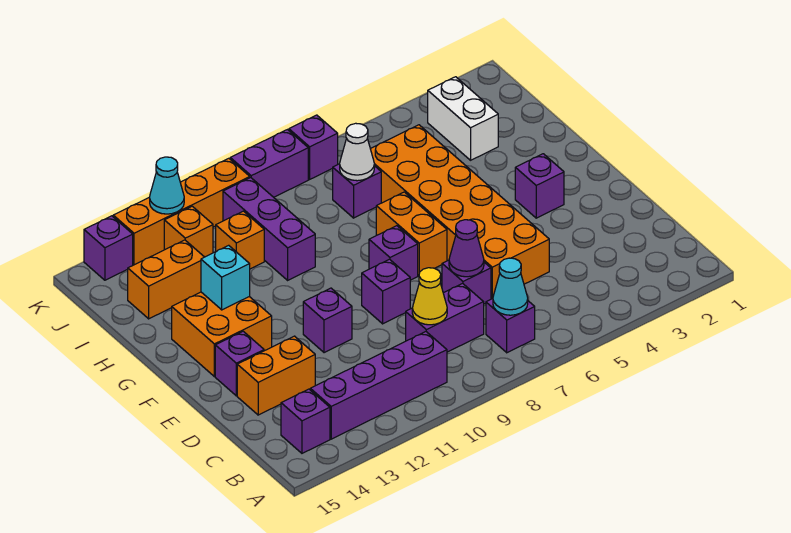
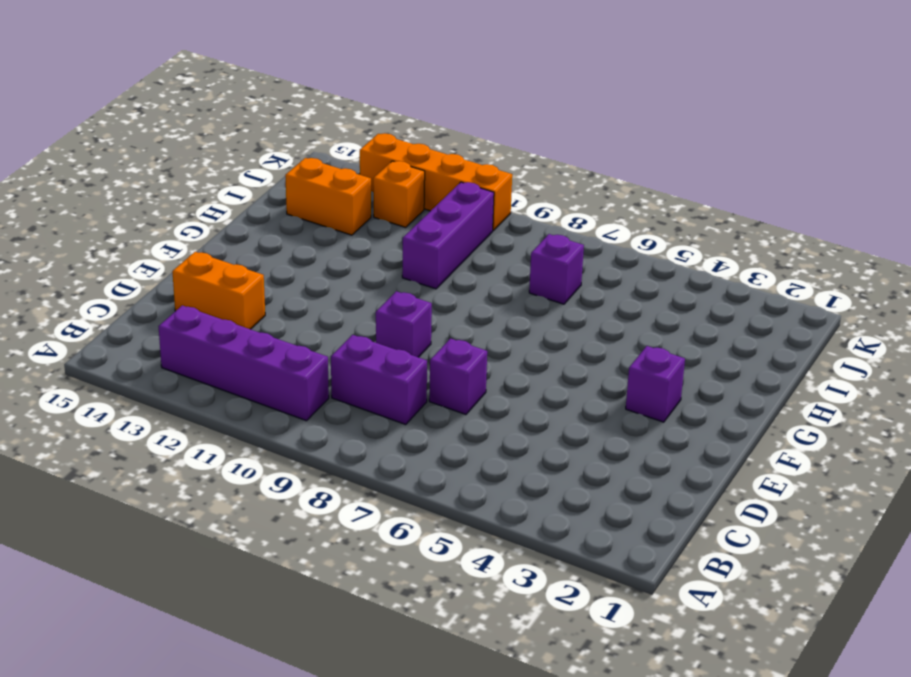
none -> purple brick B7 level 1
none -> purple brick B14 level 1
none -> orange brick D5:I6 level 1
none -> purple brick E11 level 1

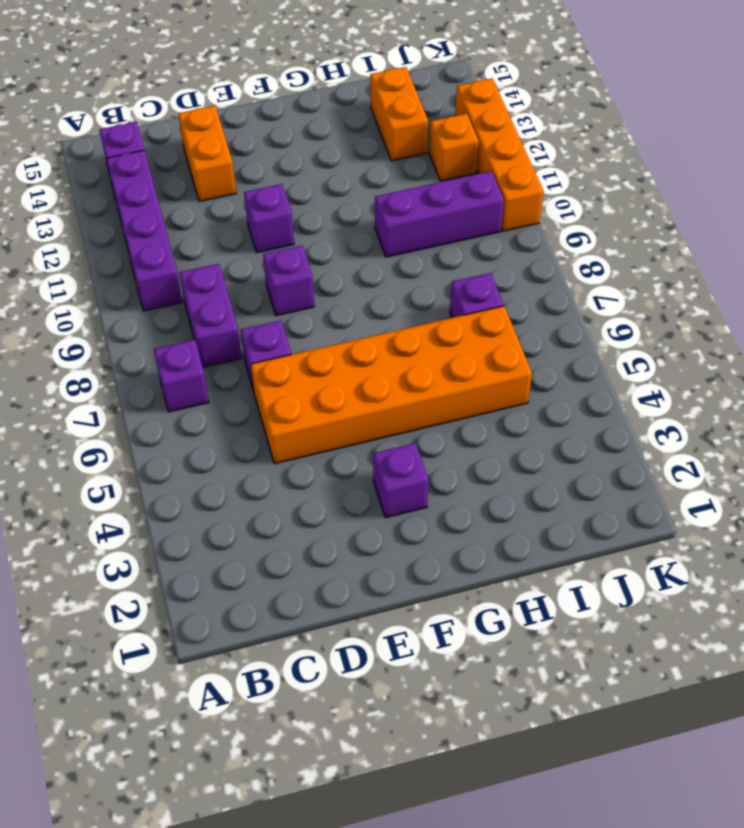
none -> purple brick E14 level 1
none -> orange brick F7:G7 level 1
none -> purple brick F8 level 1
none -> orange brick F13:G14 level 1

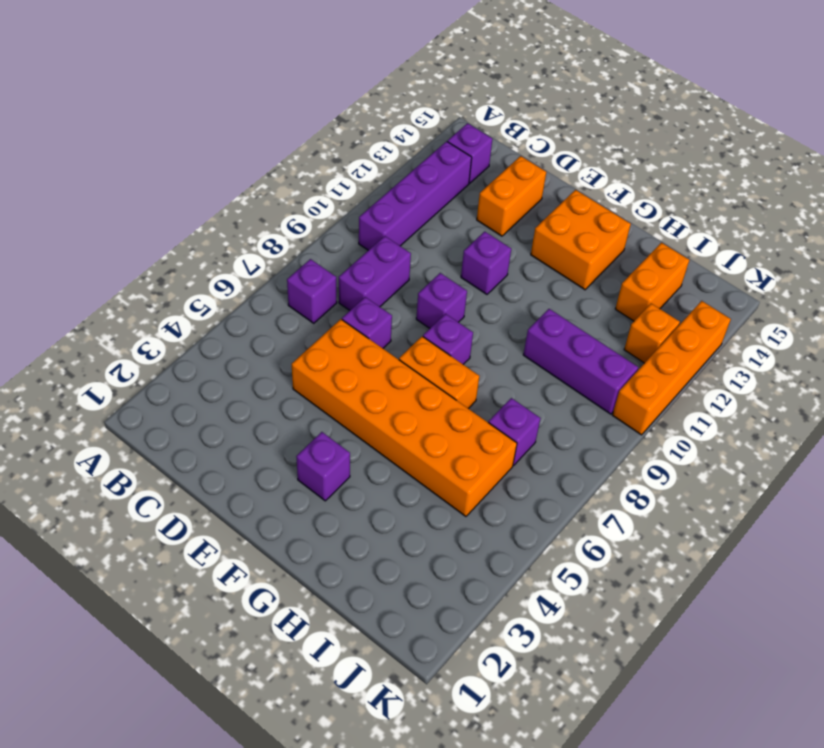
none -> purple brick E14 level 1
none -> white brick I3:J3 level 1
none -> orange brick I11 level 1
none -> purple brick K7 level 1

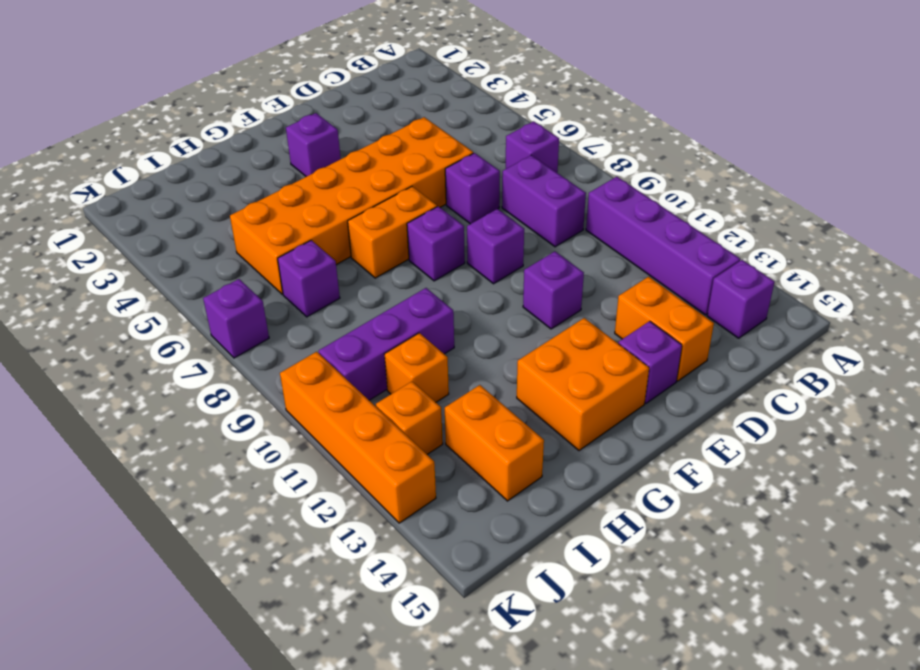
none -> white brick I3:J3 level 1
none -> purple brick K8:K9 level 1
none -> purple brick K14 level 1
none -> cyan cone B7 level 2

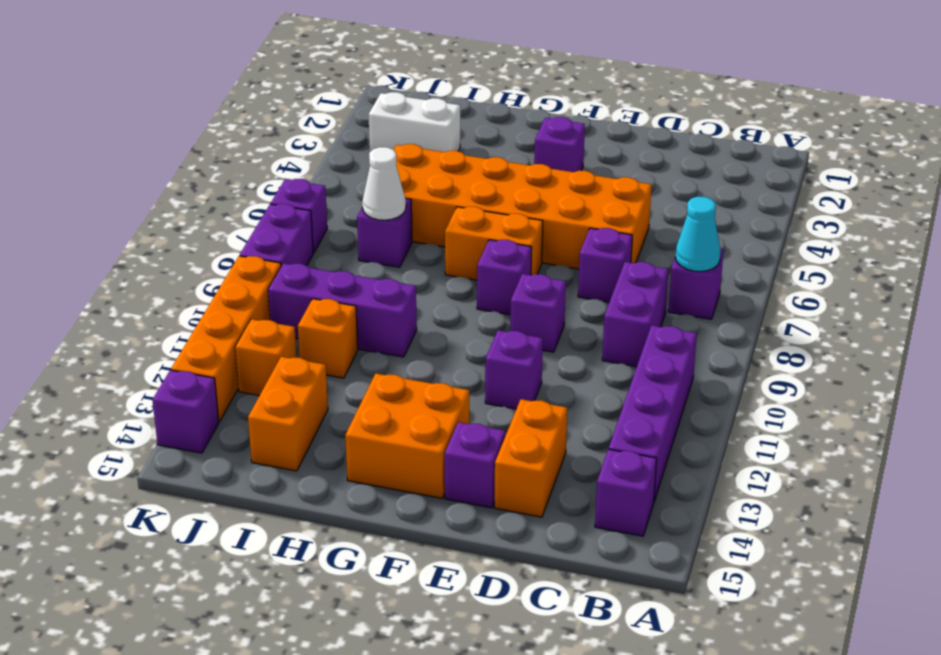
none -> yellow cone C9 level 2
none -> purple cone D7 level 2
none -> cyan brick G13 level 2
none -> cyan cone K12 level 2

